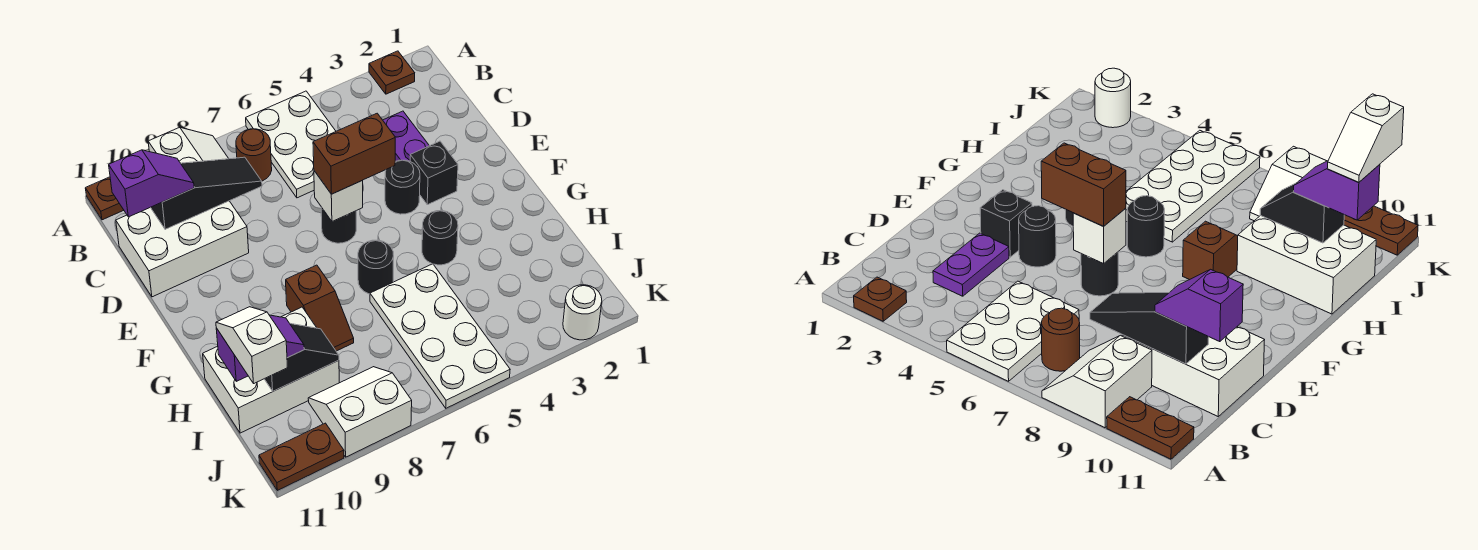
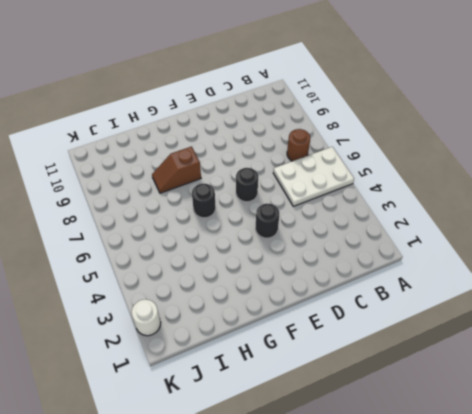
none -> brown plate A2 level 1
none -> white slope A8:B9 level 1 top 9
none -> brown plate A10:A11 level 1

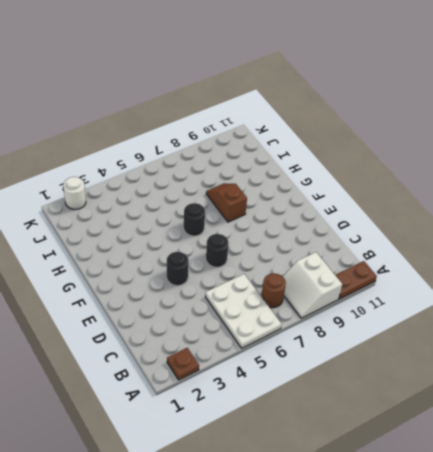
none -> purple plate C3:D3 level 1
none -> white brick C9:D11 level 1
none -> black brick E3 level 1

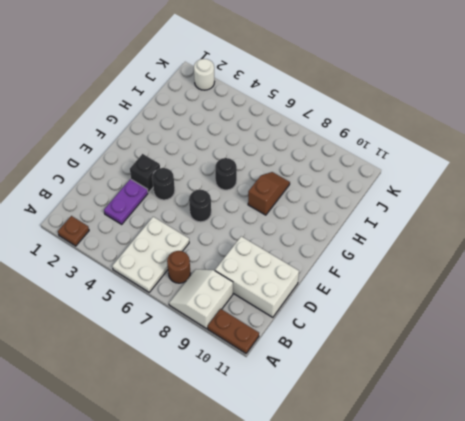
none -> black round brick G4 level 1
none -> white plate H5:K6 level 1
none -> white brick H9:I11 level 1

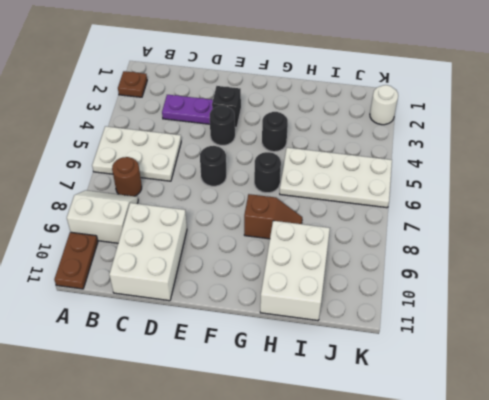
none -> white slope J8:K9 level 1 top K
none -> brown plate K10:K11 level 1
none -> black slope C8:C10 level 2 top 10

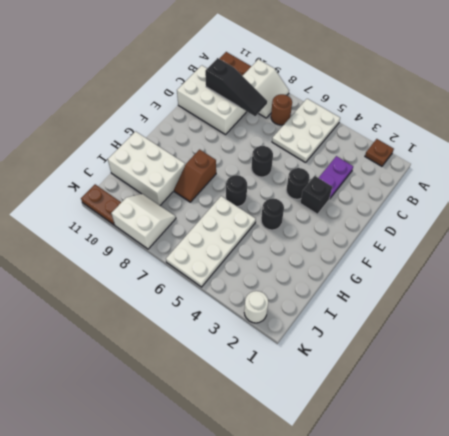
none -> white brick E6 level 2
none -> black slope I9:I10 level 2 top 10
none -> purple slope C10:C11 level 3 top 11

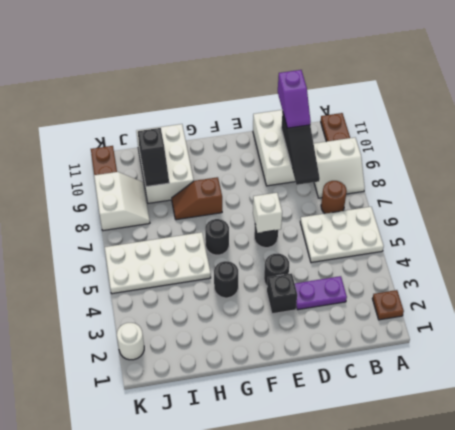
none -> brown brick E5:E6 level 3
none -> purple slope I10:I11 level 3 top 11
none -> white slope I11:J11 level 4 top J

